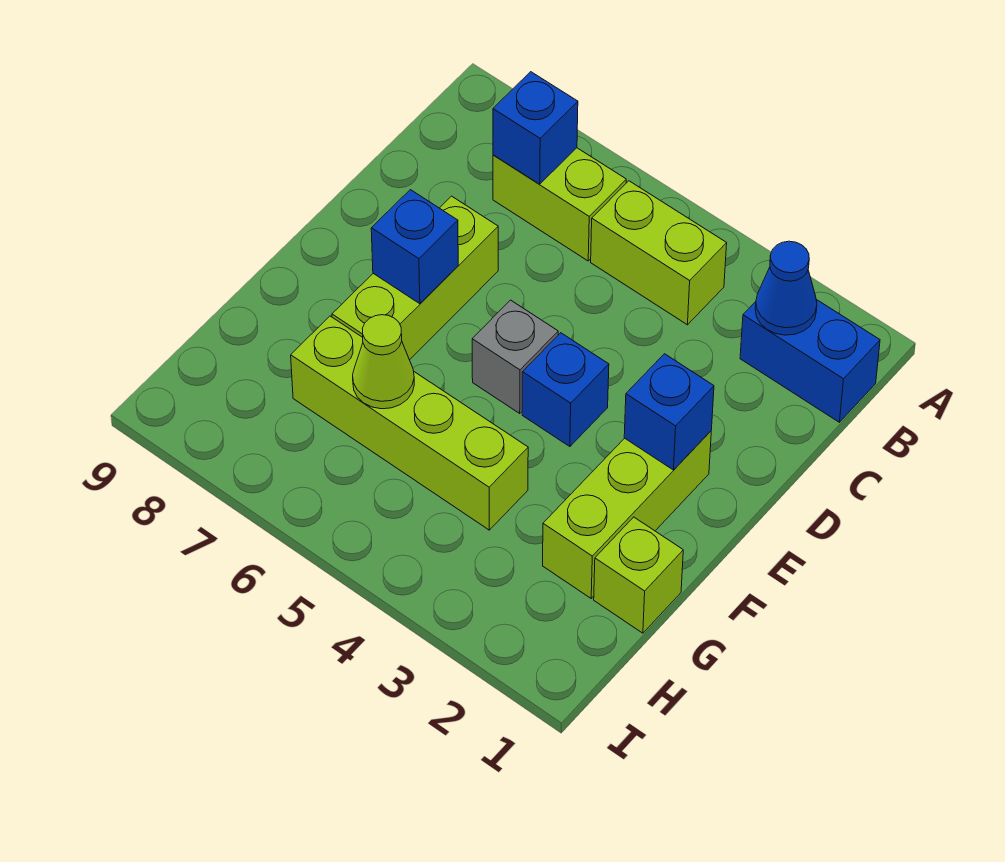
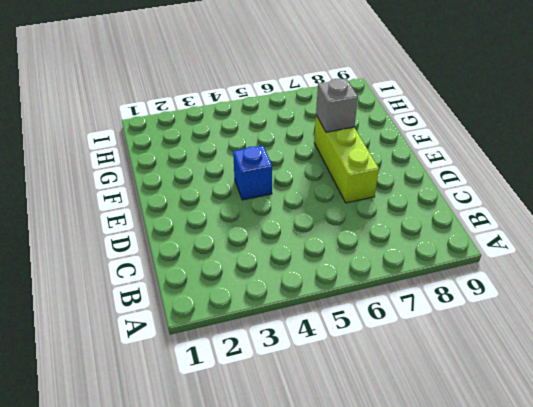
grey brick F7 level 2 -> grey brick E5 level 1
none -> blue brick B1:B2 level 1
none -> lime brick B4:B5 level 1
none -> lime brick B6:B7 level 1

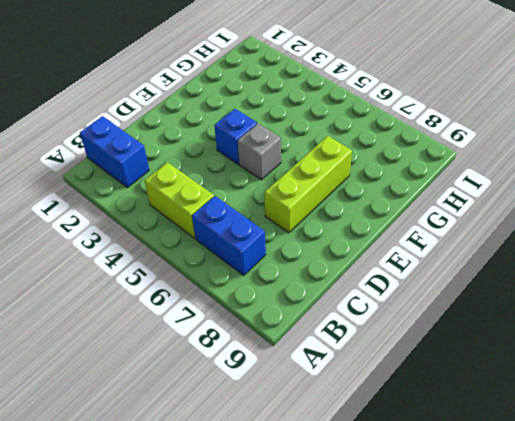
blue brick B6:B7 level 1 -> lime brick B6:B7 level 1
none -> lime brick E2:G2 level 1
none -> lime brick G1 level 1
none -> lime brick G4:G7 level 1

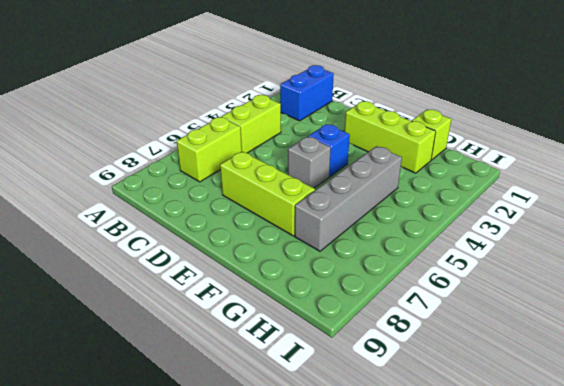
grey brick G4:G7 level 1 -> lime brick G4:G7 level 1
none -> blue cone B2 level 2
none -> blue brick B7 level 2
none -> blue brick E2 level 2

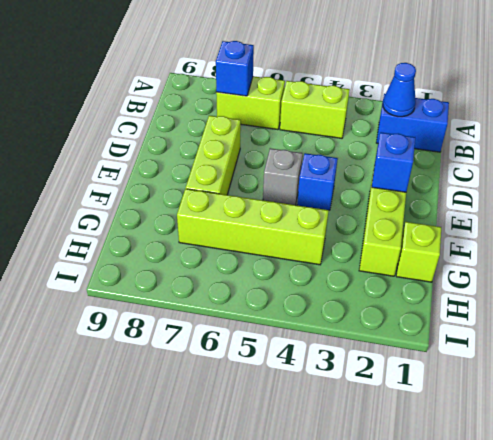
none -> blue brick E7 level 2
none -> lime cone G6 level 2

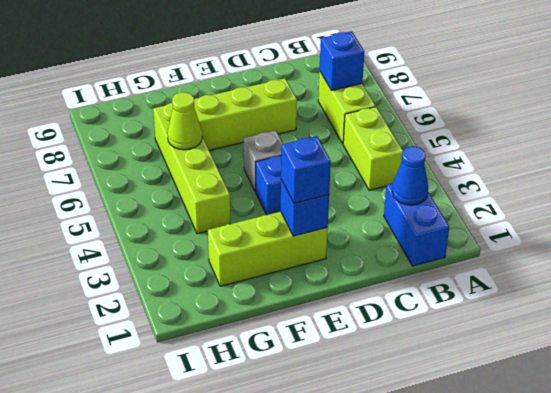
blue brick E2 level 3 -> blue brick E7 level 2
none -> lime brick G1 level 1

